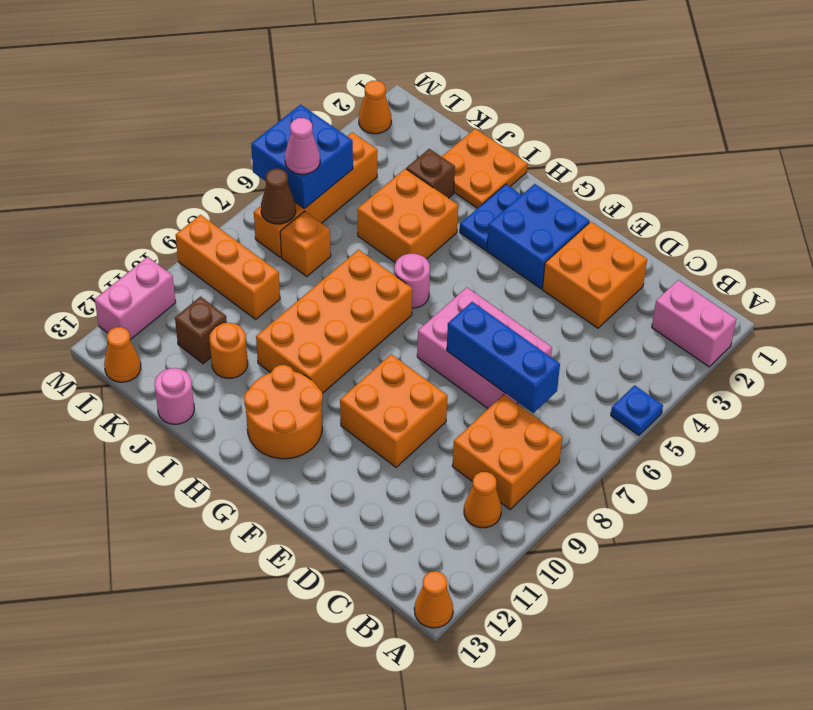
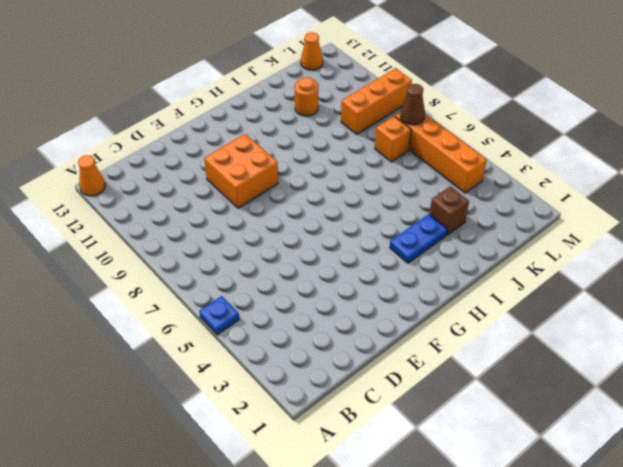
blue plate H3:I3 level 1 -> blue plate H2:H3 level 1
none -> pink brick A2:B2 level 1
none -> orange brick B8:C9 level 1
none -> orange cone B10 level 1

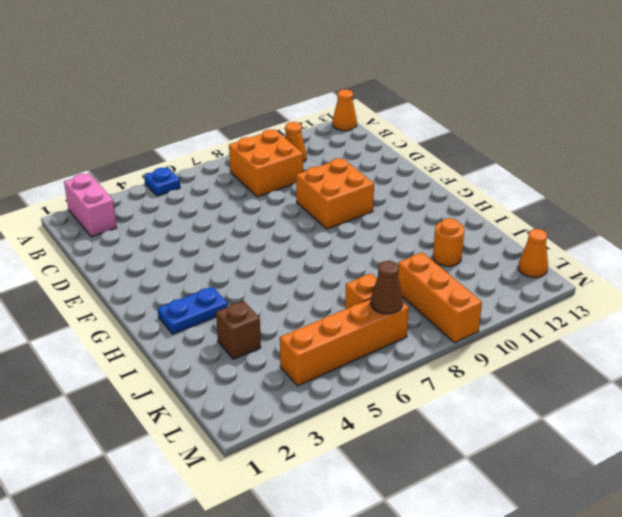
none -> orange brick D2:E3 level 1
none -> pink brick D6:F7 level 1
none -> blue brick F2:G3 level 1

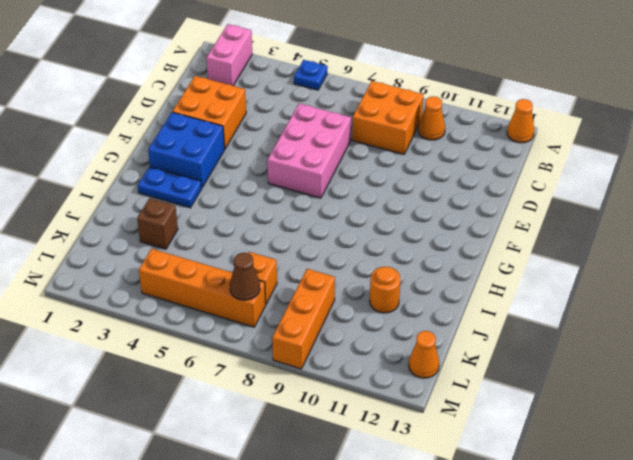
none -> orange brick E9:F10 level 1
none -> orange round brick G11:H12 level 1
none -> pink round brick H6 level 1

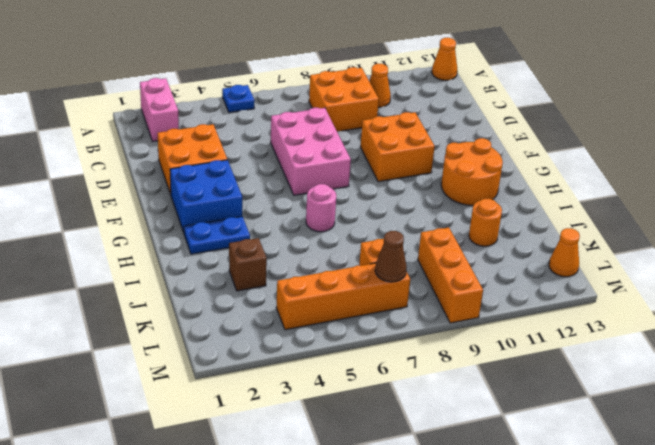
none -> orange brick H7:I10 level 1
none -> orange plate I1:J2 level 1
none -> orange brick I4:J5 level 1

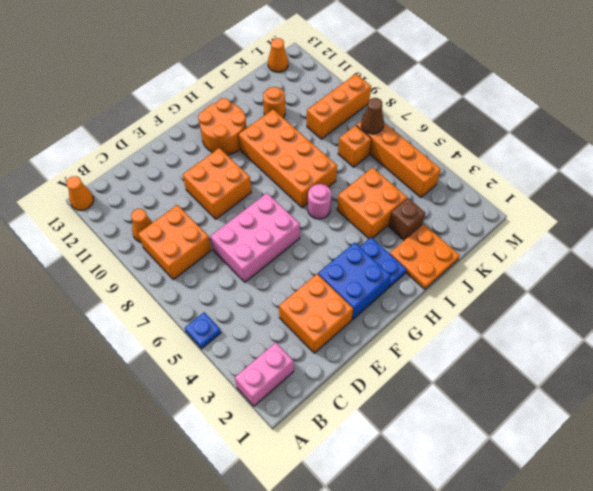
none -> pink round brick J13 level 1
none -> brown brick K11 level 1
none -> orange cone M2 level 1

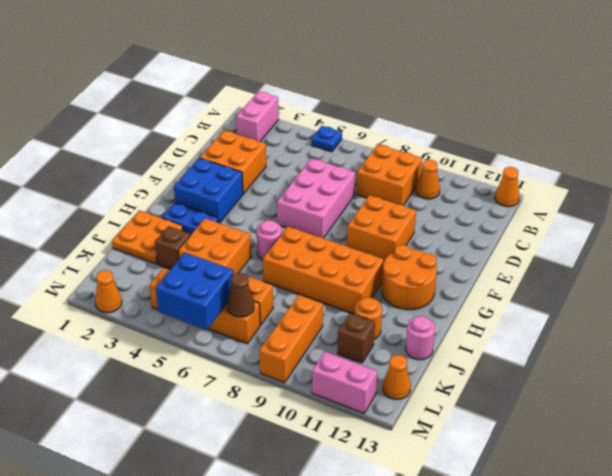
none -> blue brick C7:E7 level 2
none -> pink cone L6 level 3

